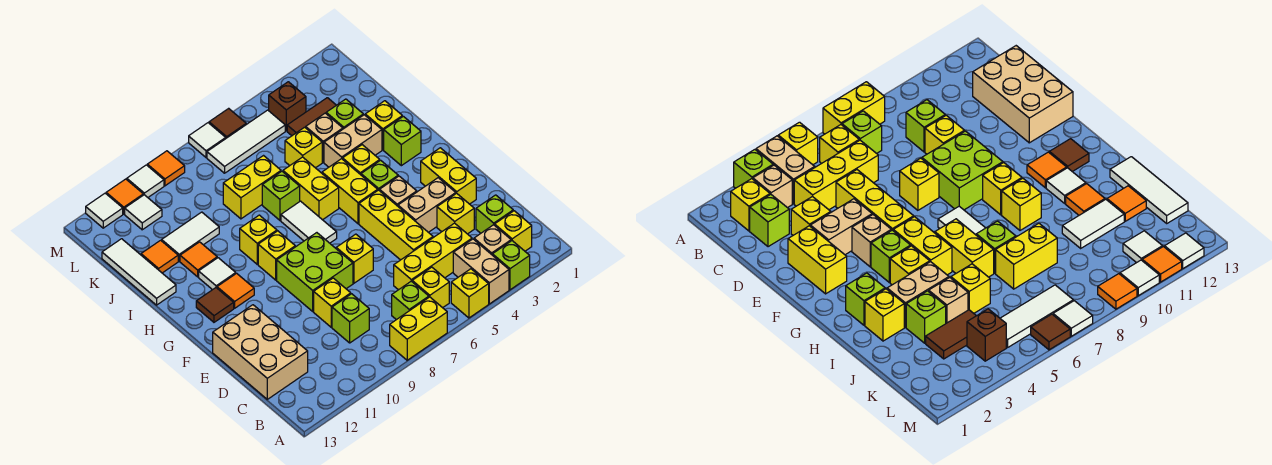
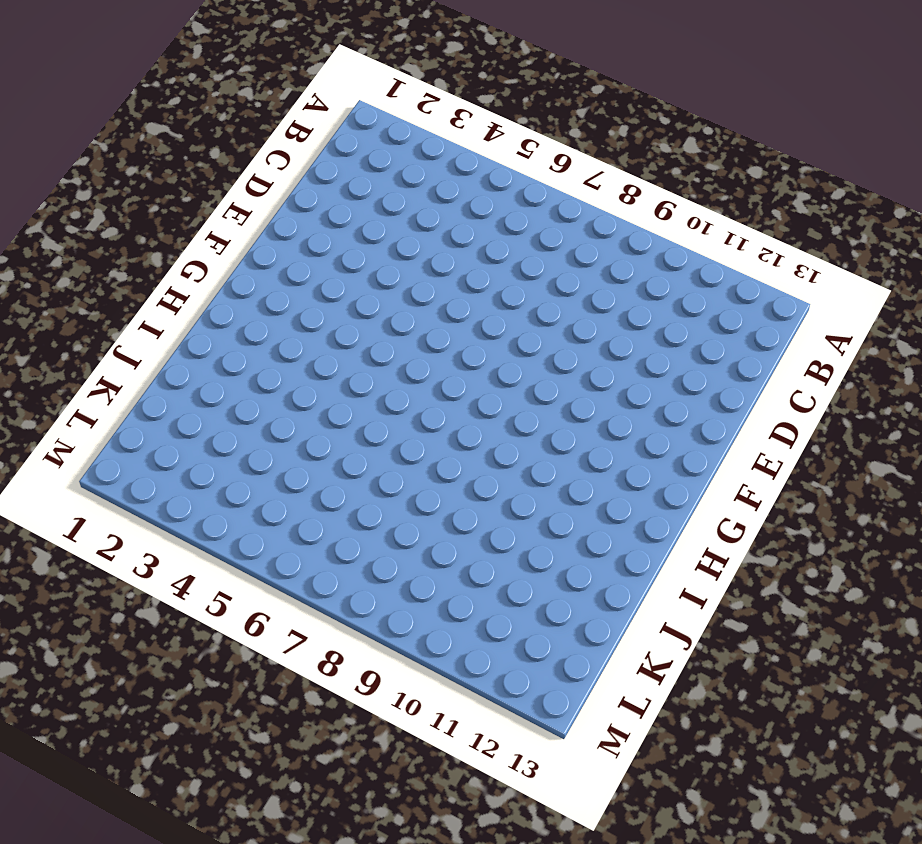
none -> lime brick A3 level 1
none -> tan brick A4:B4 level 1
none -> yellow brick A5 level 1
none -> yellow brick A7:A8 level 1

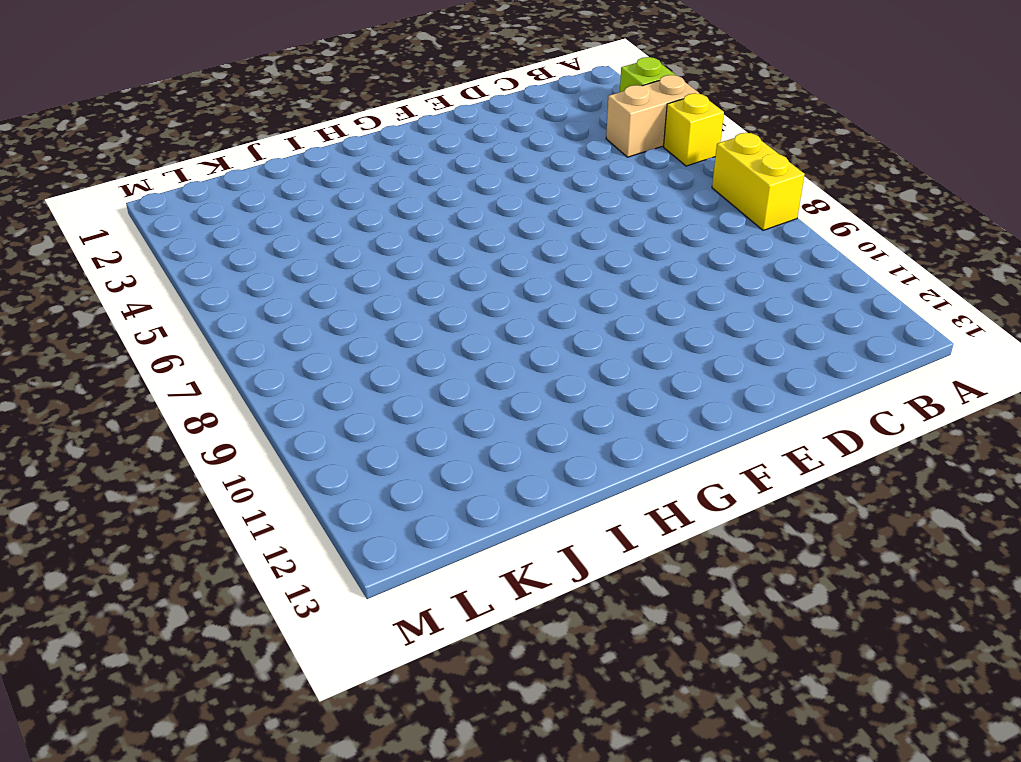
none -> yellow brick B2 level 1
none -> tan brick B3 level 1
none -> yellow brick B6 level 1
none -> lime brick B7 level 1

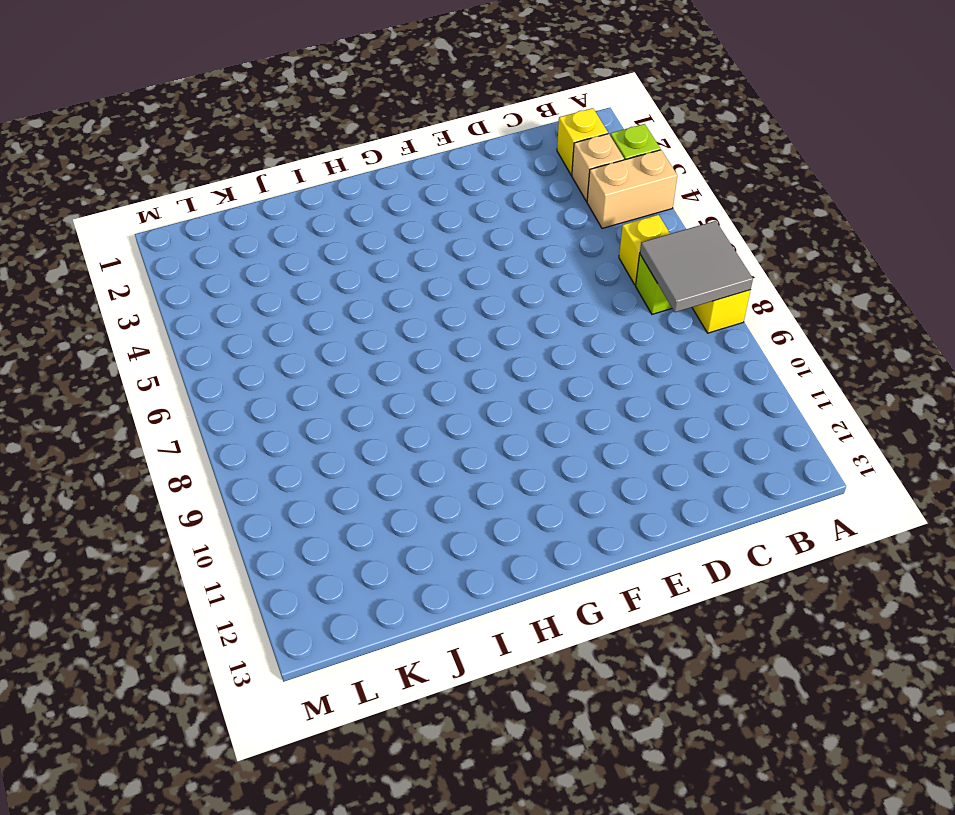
grey tile A7:B8 level 2 -> none
none -> yellow brick A5 level 1
none -> lime brick C2 level 1
none -> yellow brick C4:C6 level 1
none -> lime brick C9 level 1

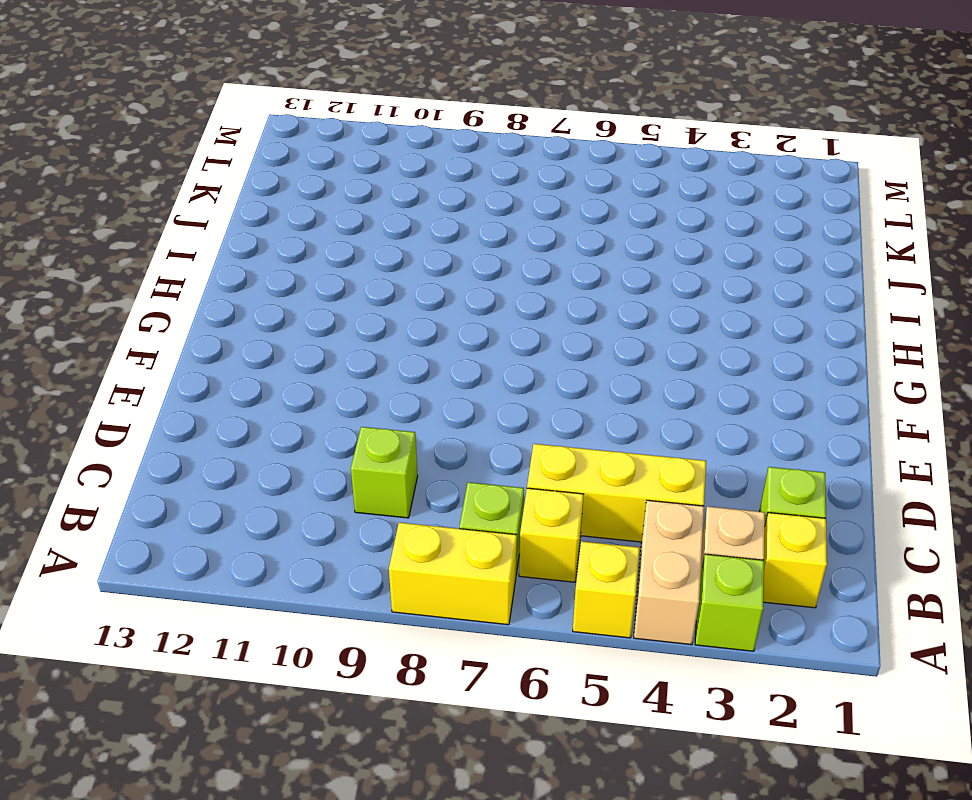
none -> tan brick C12:E13 level 1
none -> yellow brick D3 level 1
none -> yellow brick D5:F5 level 1
none -> yellow brick D9 level 1

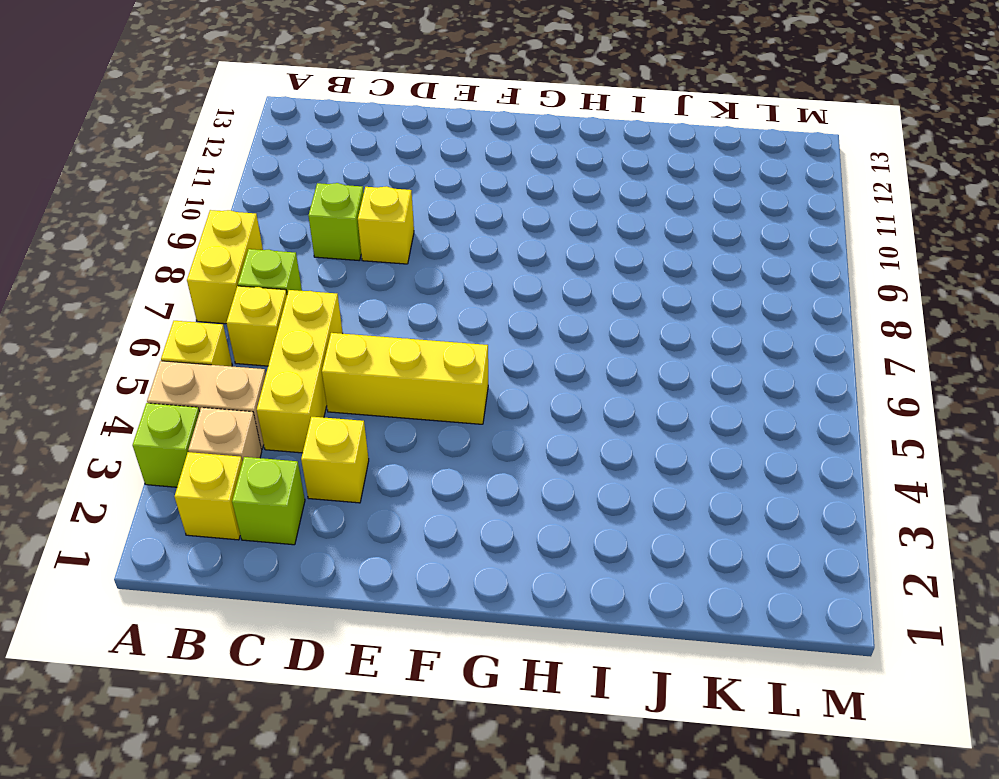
none -> tan brick C12:E13 level 1
none -> yellow brick E2:F2 level 1
none -> tan brick E3:E4 level 1
none -> yellow brick E7 level 1

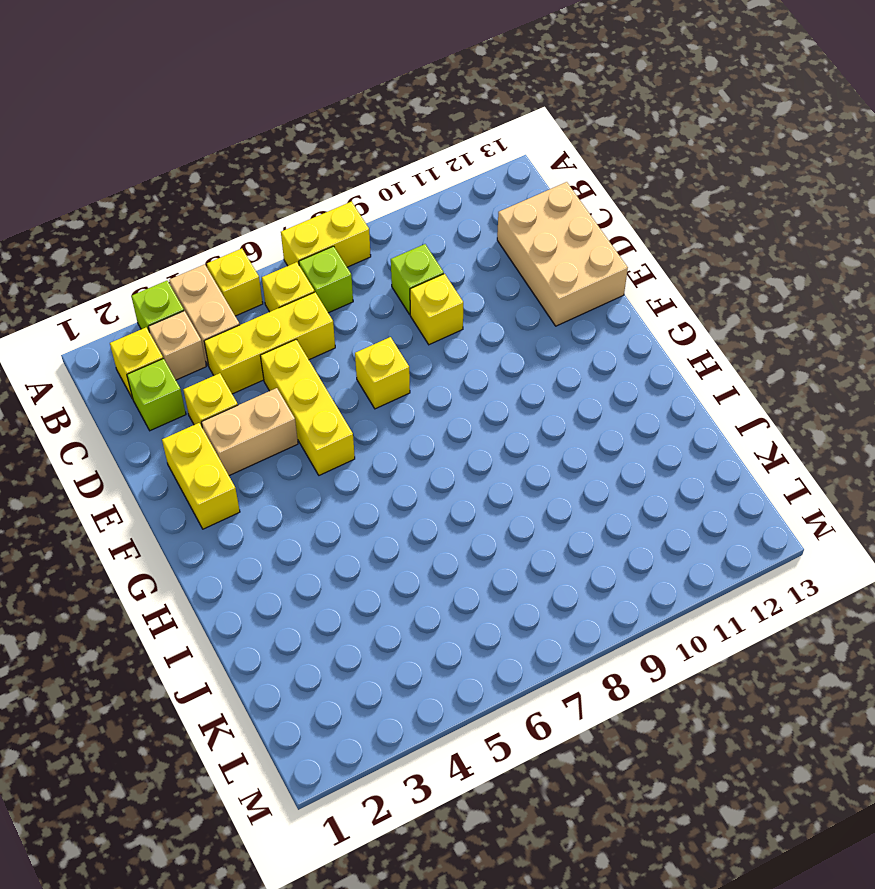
none -> lime brick E8:F9 level 1
none -> tan brick F4 level 1
none -> lime brick G4 level 1
none -> yellow brick G5:H5 level 1

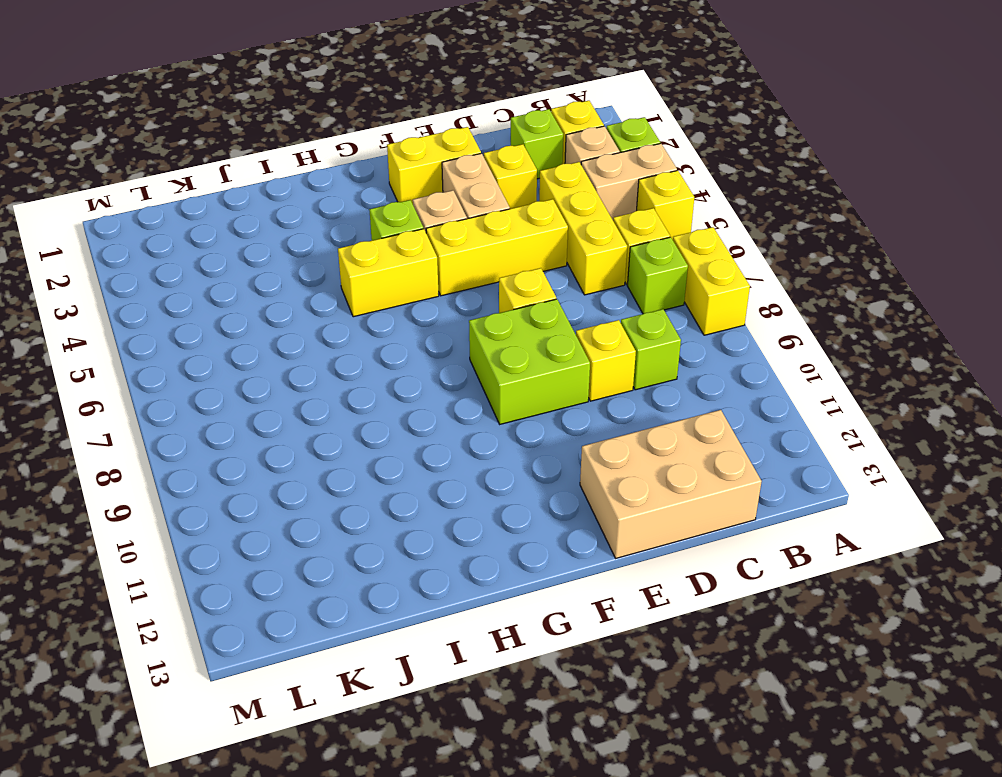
none -> white tile G7:H7 level 1
none -> yellow brick G9 level 1
none -> orange tile G11 level 1
none -> brown tile G12 level 1

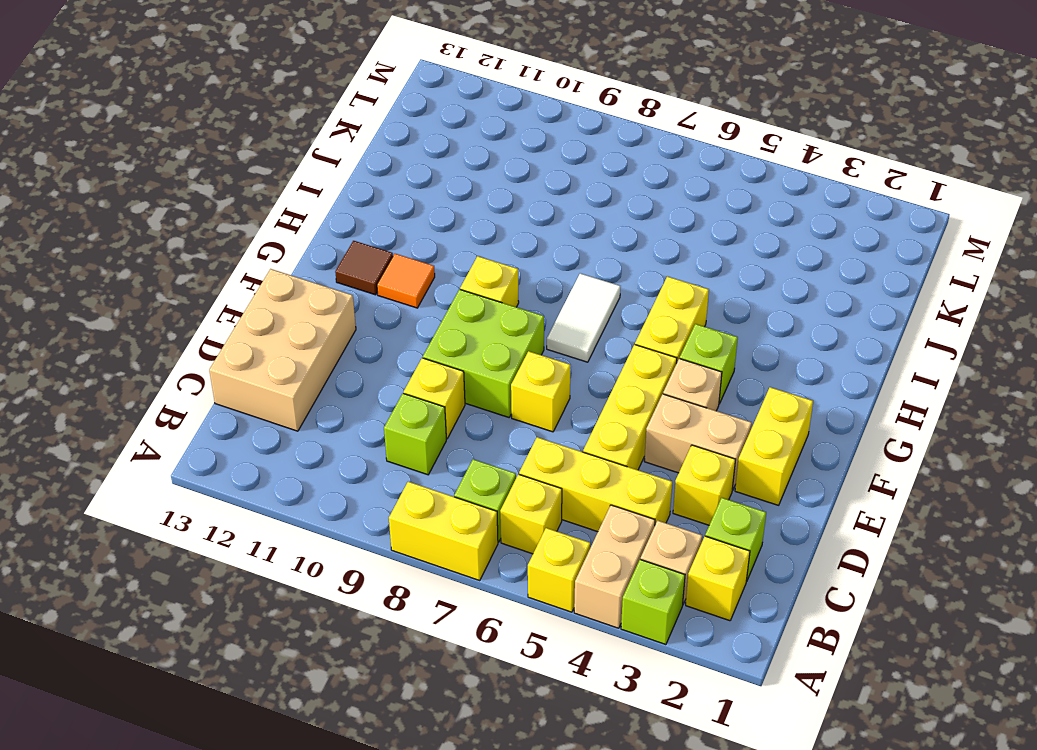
none -> lime brick H2 level 1
none -> yellow brick H4 level 1
none -> yellow brick H6:I6 level 1
none -> yellow brick H9 level 1

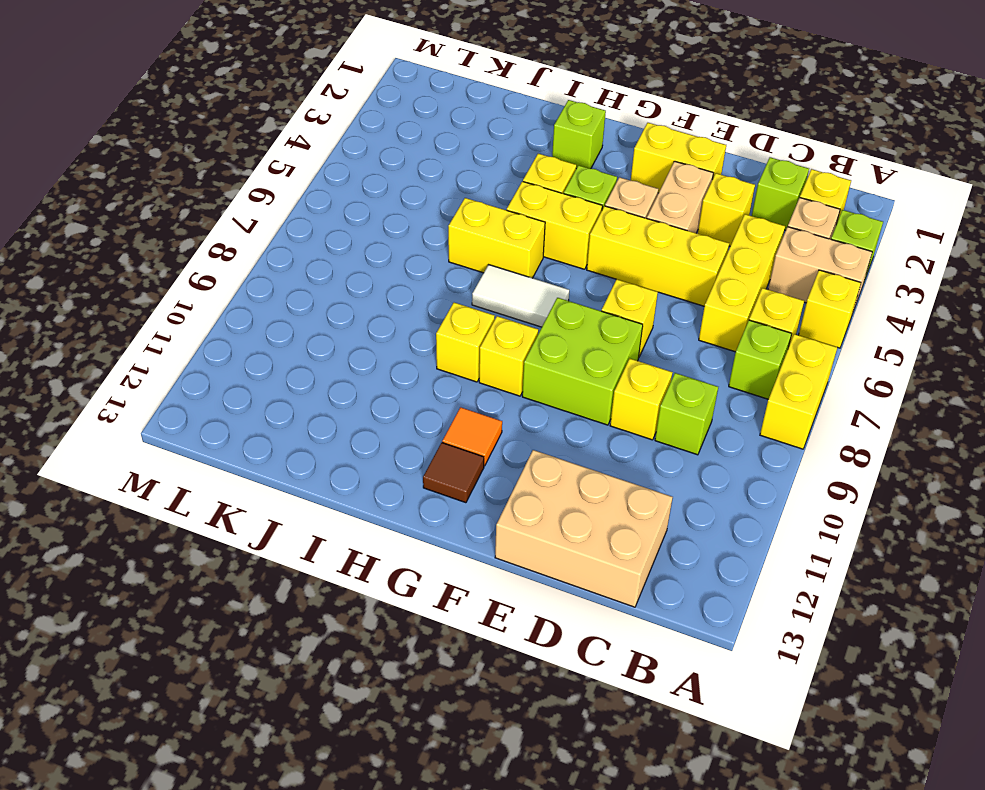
none -> white tile H11 level 1
none -> yellow brick I2 level 1
none -> tan brick I3:I4 level 1
none -> lime brick I7 level 1

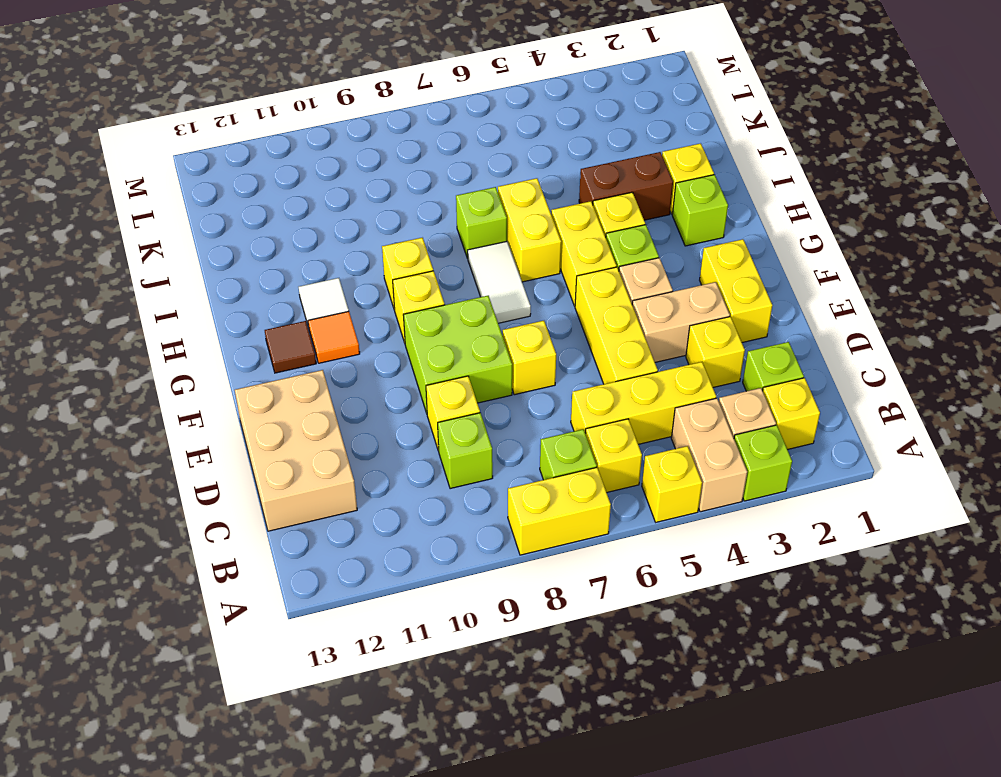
brown brick I3:I4 level 1 -> tan brick I3:I4 level 1
none -> orange tile I11 level 1
none -> white tile I13:K13 level 1
none -> lime brick J3 level 1
none -> tan brick J4 level 1

